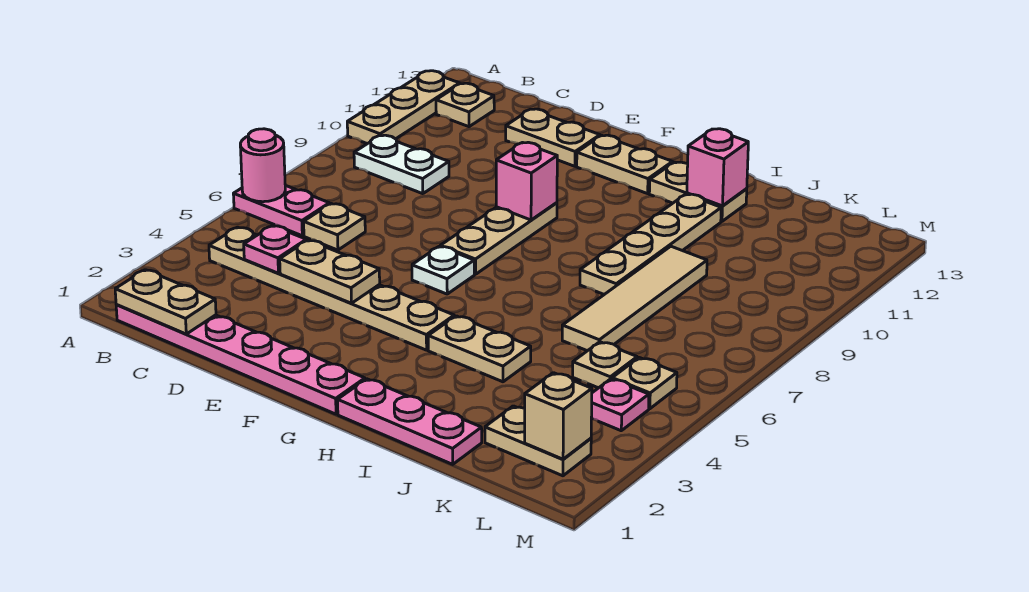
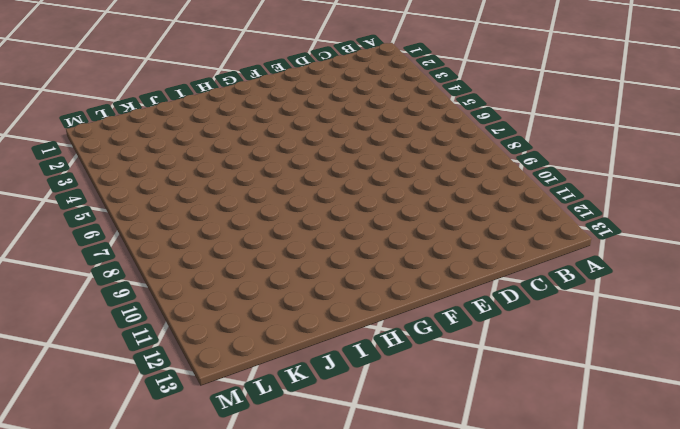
none -> pink plate A6:B6 level 1
none -> tan plate A10:A12 level 1
none -> pink plate B1:G1 level 1

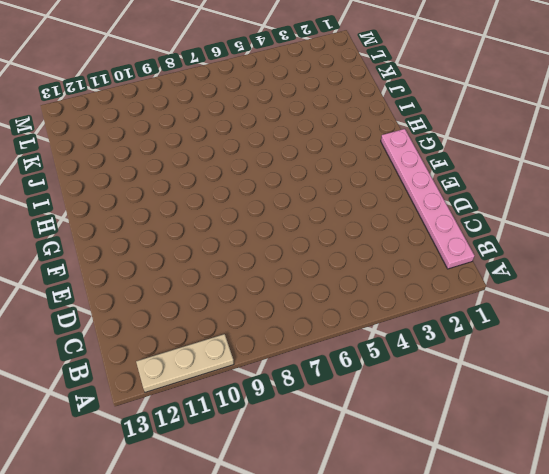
none -> pink plate A6:B6 level 1
none -> tan plate B4:G4 level 1
none -> white plate B9:C9 level 1

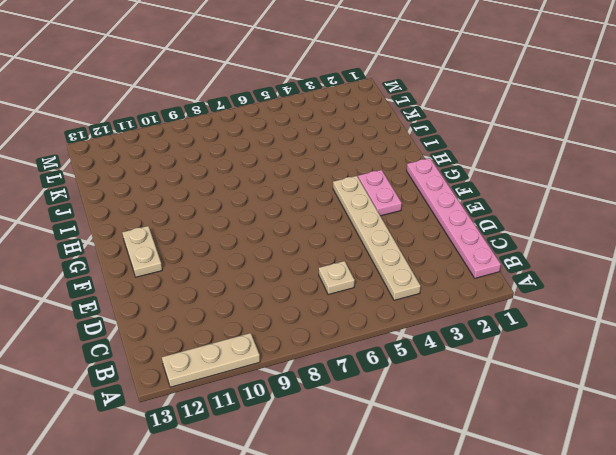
pink plate F3:G3 level 1 -> pink plate A6:B6 level 1
none -> white plate B9:C9 level 1
none -> tan plate B12 level 1
none -> tan plate D12:E12 level 1

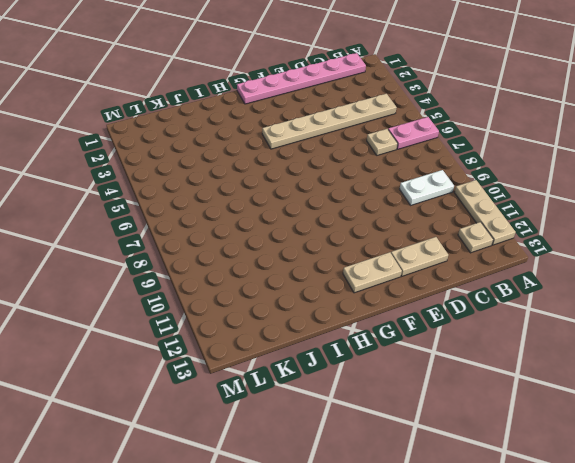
none -> white plate F6 level 1
none -> tan plate F7:F9 level 1
none -> pink plate H1:J1 level 1

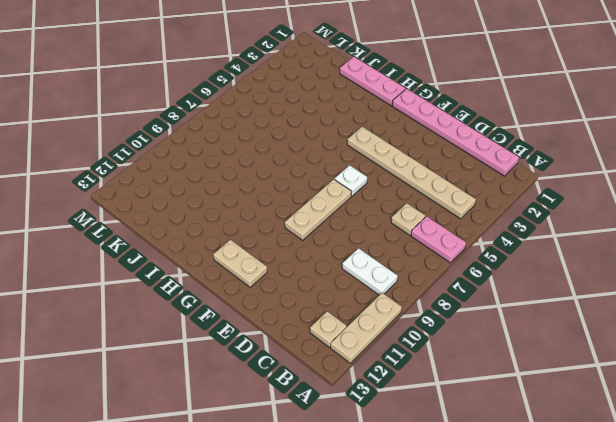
none -> tan plate D12:E12 level 1
none -> tan plate H4:I4 level 1
none -> tan plate H12:I12 level 1

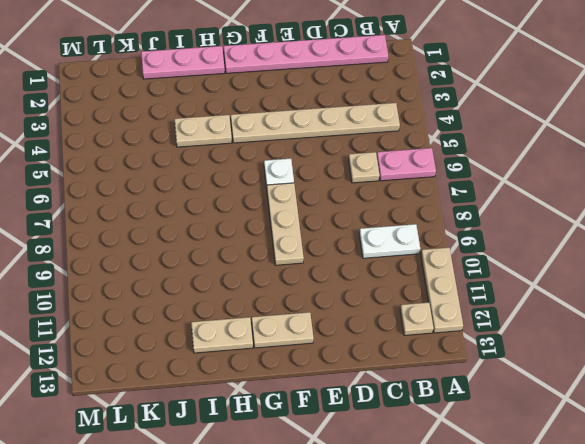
none -> tan plate D12:E12 level 1
none -> tan plate I8:I11 level 1
none -> tan tile J6:J9 level 1

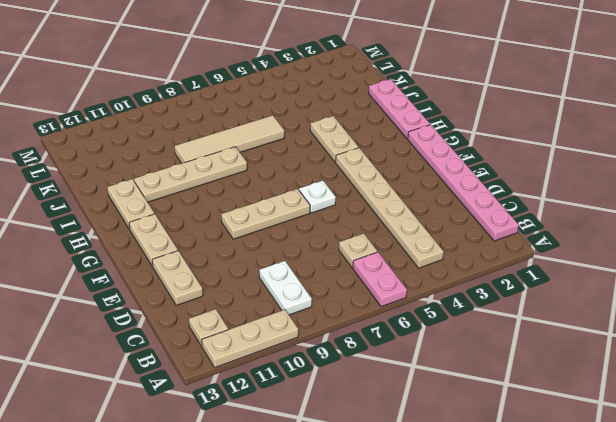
none -> tan plate K2:L2 level 1
none -> tan plate K5 level 1
none -> pink plate L4 level 1

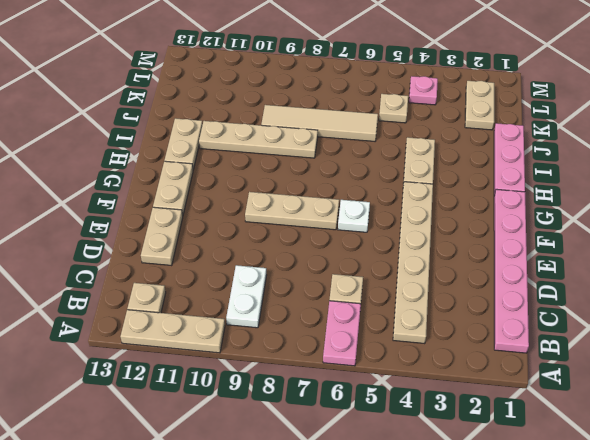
none -> tan plate L5 level 1
none -> pink round brick A6 level 2
none -> tan plate B1:C1 level 2

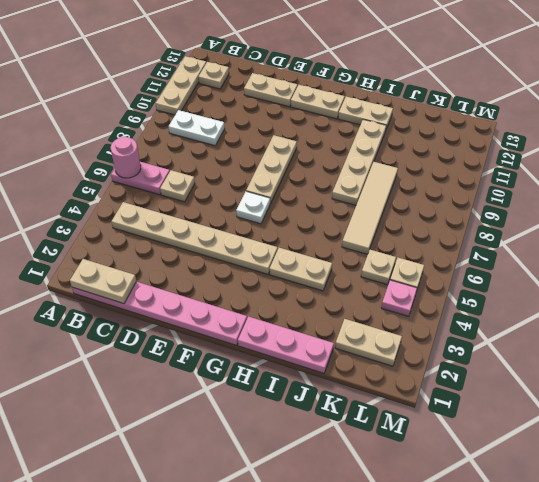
none -> pink plate C4 level 2
none -> tan plate D4:E4 level 2
none -> pink brick F9 level 2

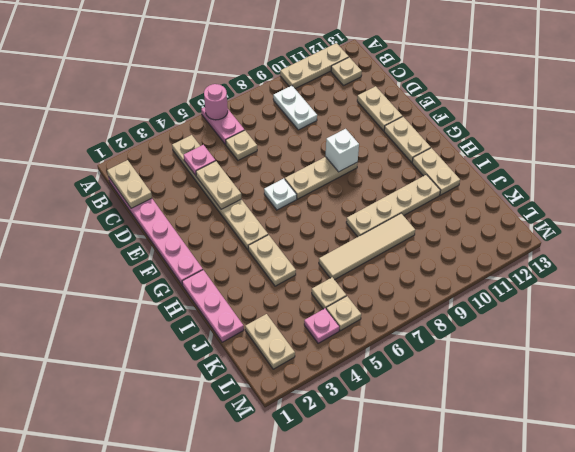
white brick F9 level 2 -> pink brick F9 level 2
none -> pink brick I12 level 2
none -> tan brick L2 level 2

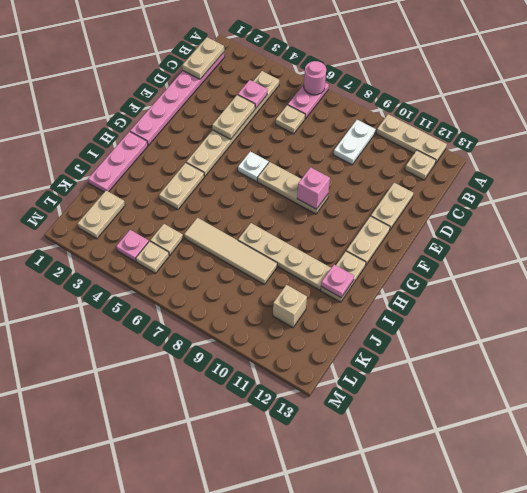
pink plate I12 level 2 -> pink brick I12 level 2
tan brick K11 level 1 -> tan brick L2 level 2

